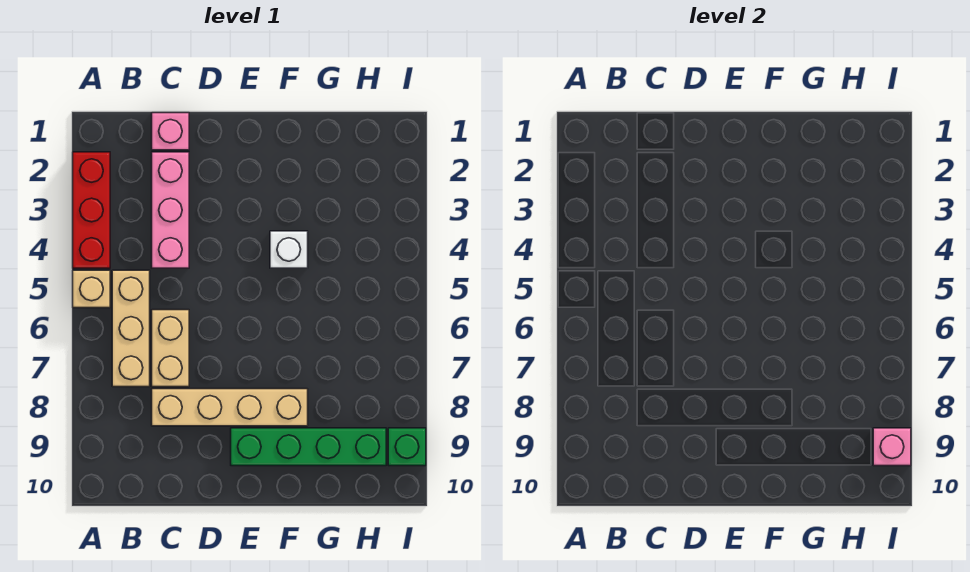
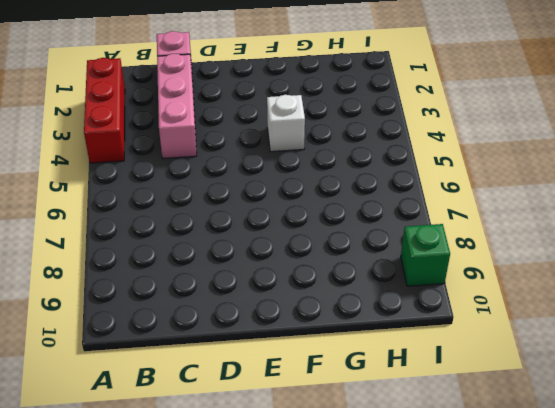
none -> tan brick A5 level 1
none -> tan brick B5:B7 level 1

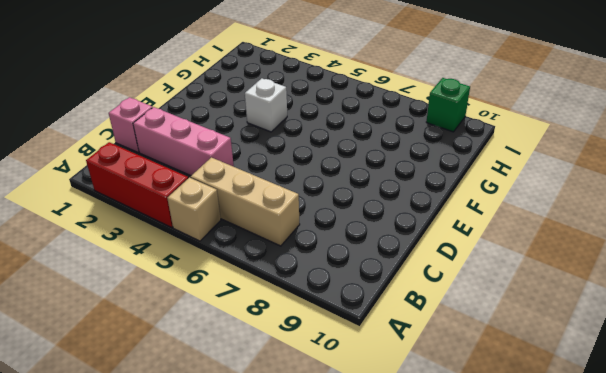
none -> tan brick C6:C7 level 1
none -> tan brick C8:F8 level 1

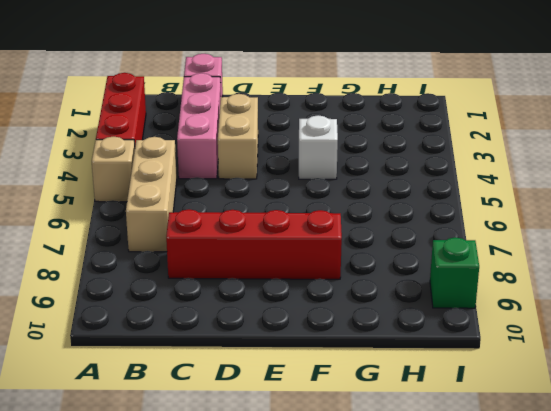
red brick C8:F8 level 1 -> tan brick C8:F8 level 1
tan brick D3:D4 level 1 -> tan brick C6:C7 level 1
none -> green brick E9:H9 level 1
none -> pink brick I9 level 2

